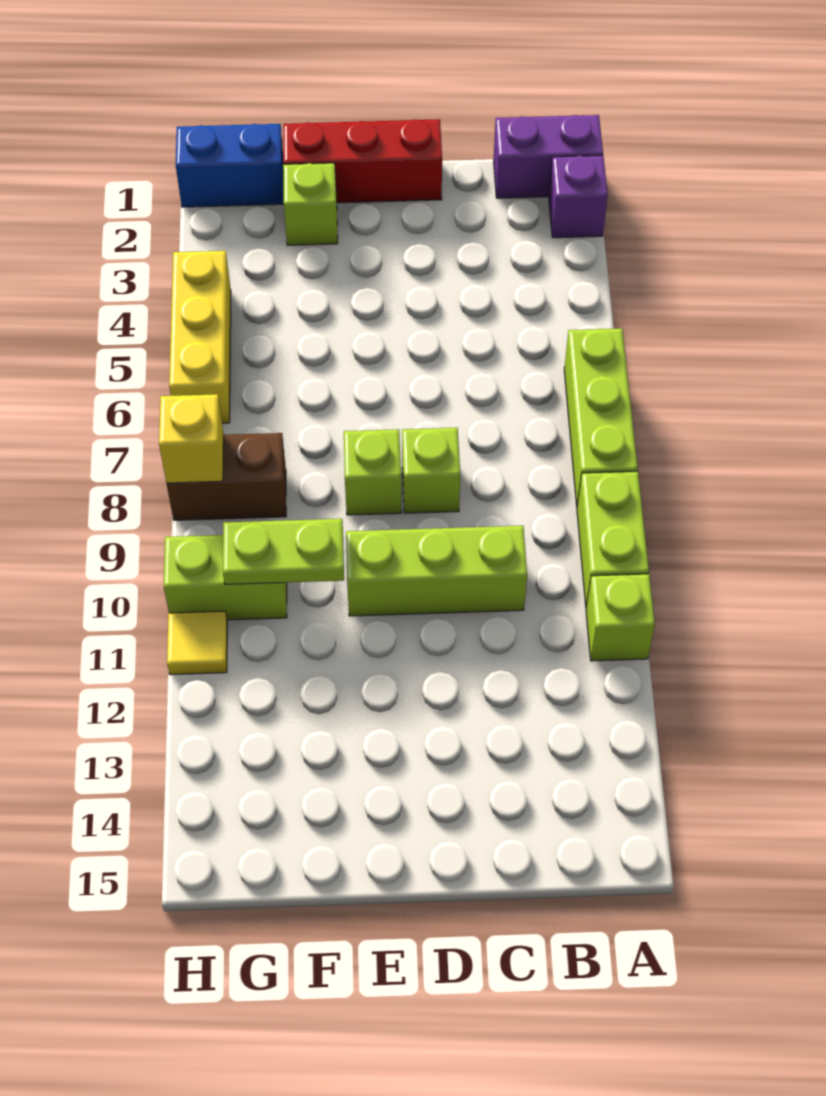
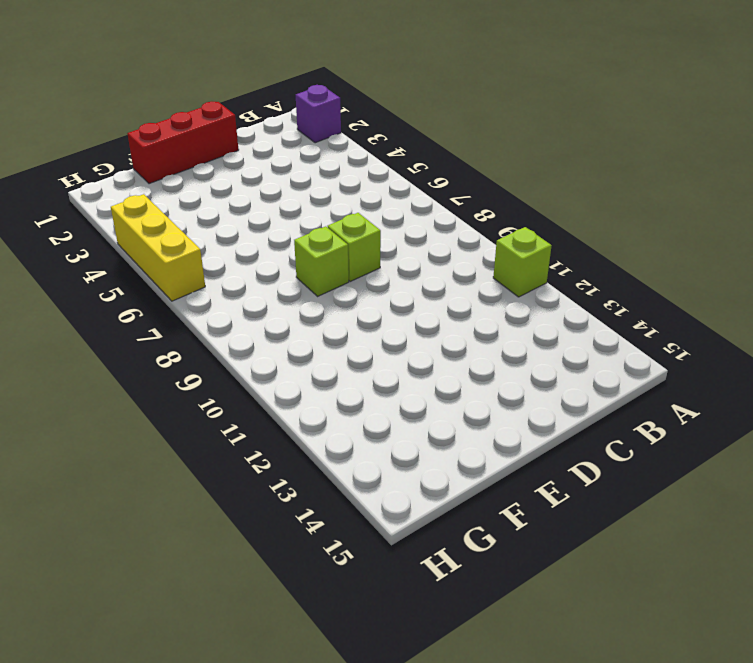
none -> purple brick A1:B1 level 1
none -> lime brick A6:A8 level 1
none -> lime brick A9:A10 level 1

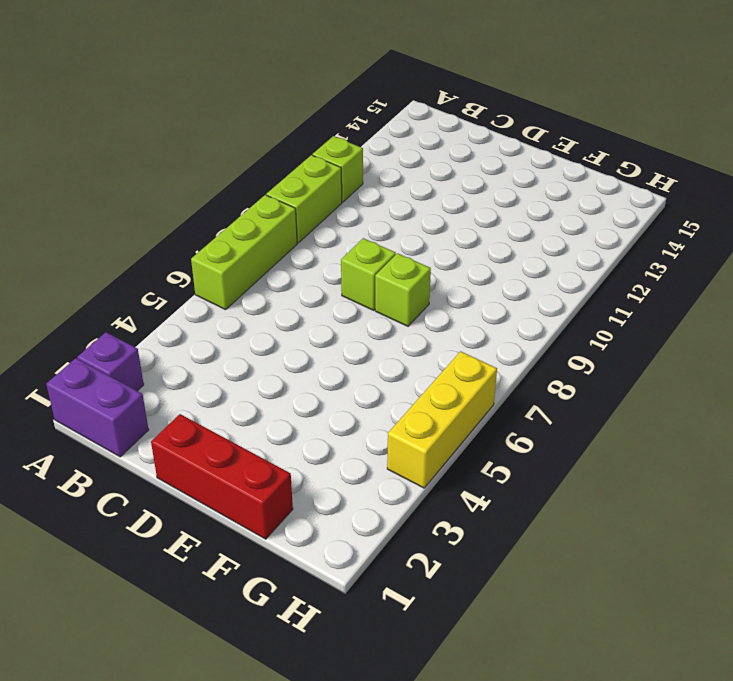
none -> lime brick C10:E10 level 1
none -> lime brick F2 level 1
none -> blue brick G1:H1 level 1

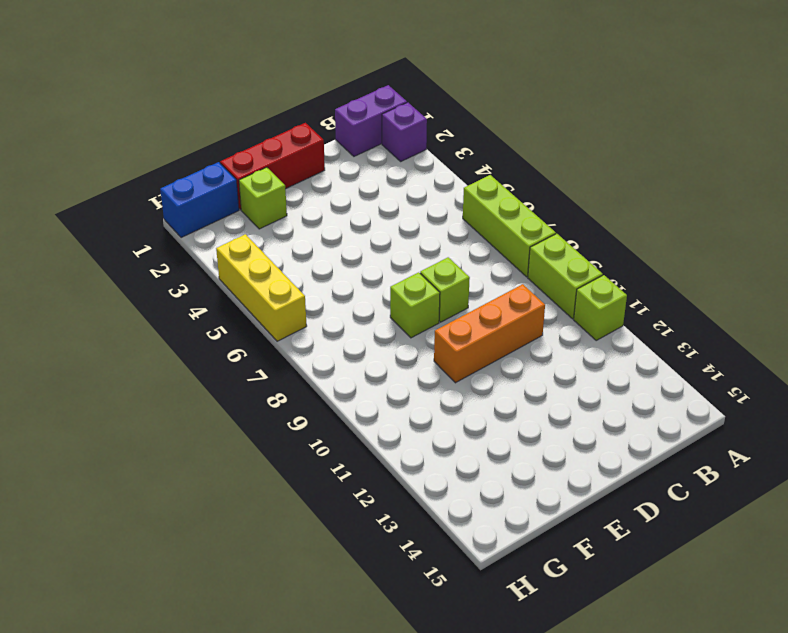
orange brick C10:E10 level 1 -> lime brick C10:E10 level 1
none -> brown brick G8:H8 level 1
none -> lime brick G10:H10 level 1
none -> yellow tile H11 level 1

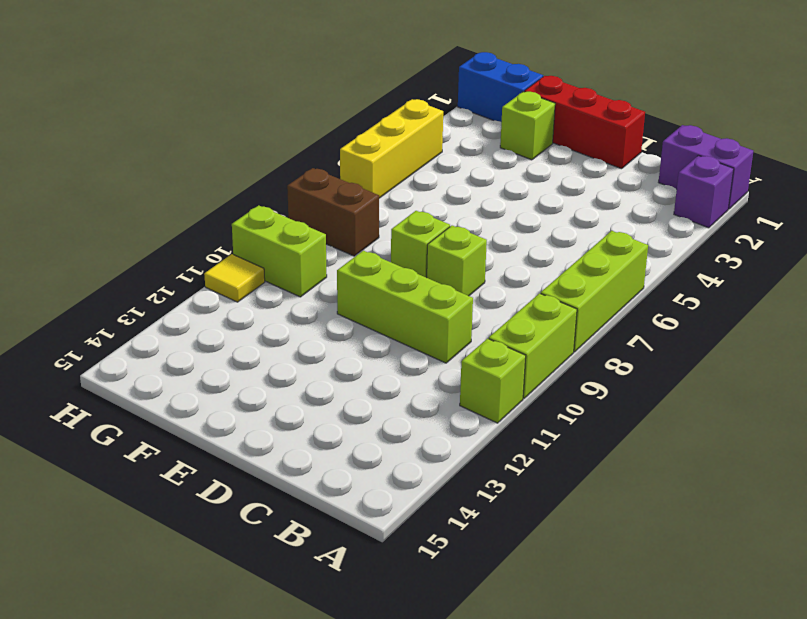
none -> lime plate F10:G10 level 2
none -> yellow brick H8 level 2

